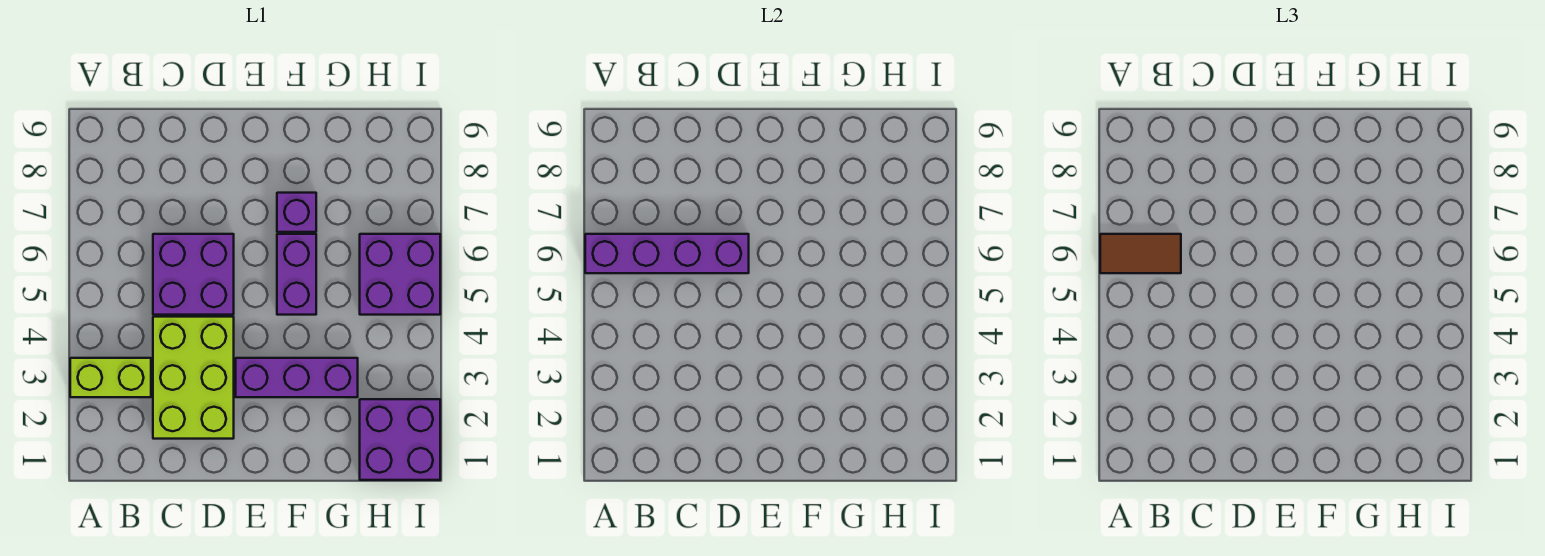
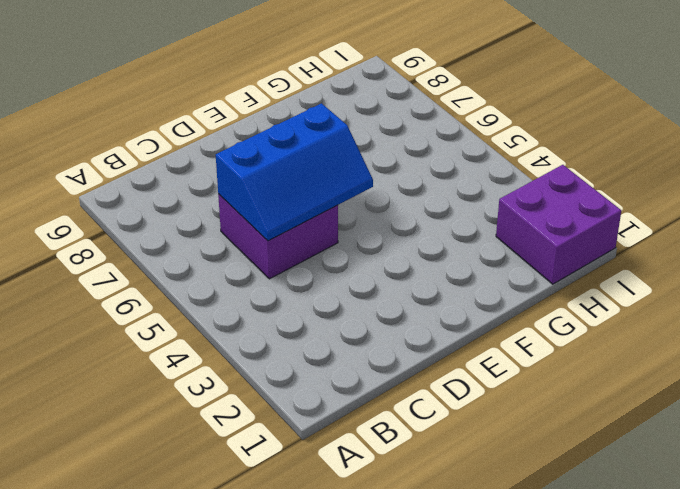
blue slope C5:E6 level 2 top 6 -> purple brick A6:D6 level 2
none -> lime brick A3:B3 level 1
none -> lime brick C2:D4 level 1

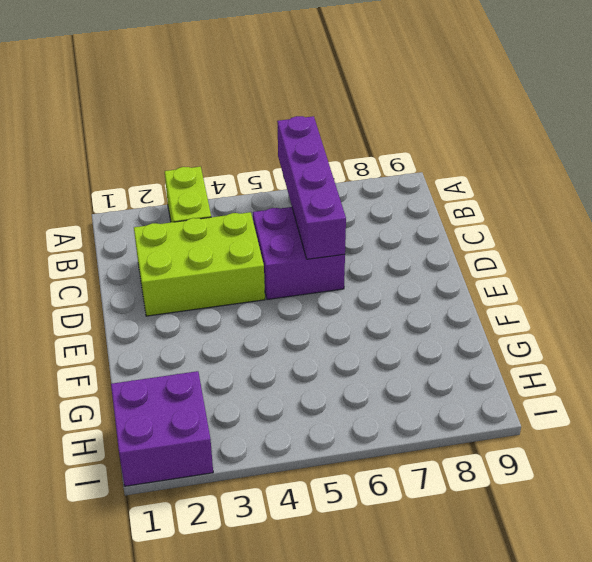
none -> purple brick E3:G3 level 1
none -> purple brick F5:F6 level 1

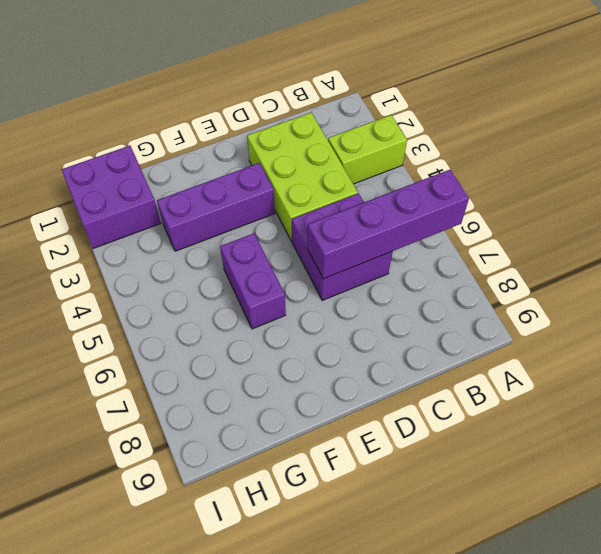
none -> purple brick F7 level 1
none -> purple brick H5:I6 level 1

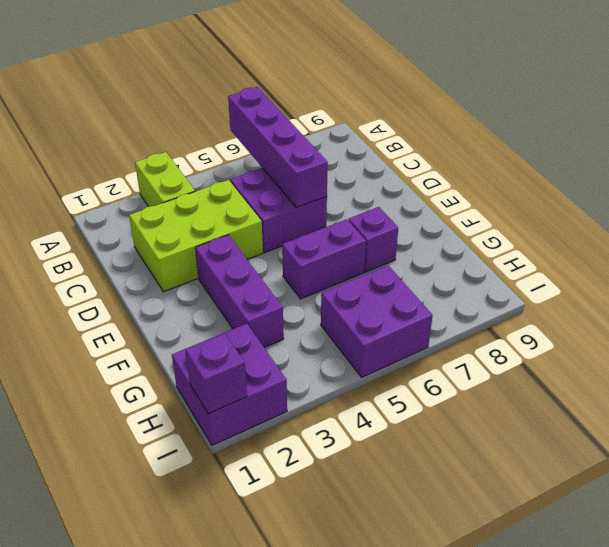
purple brick I1 level 2 -> none
none -> brown tile A6:B6 level 3

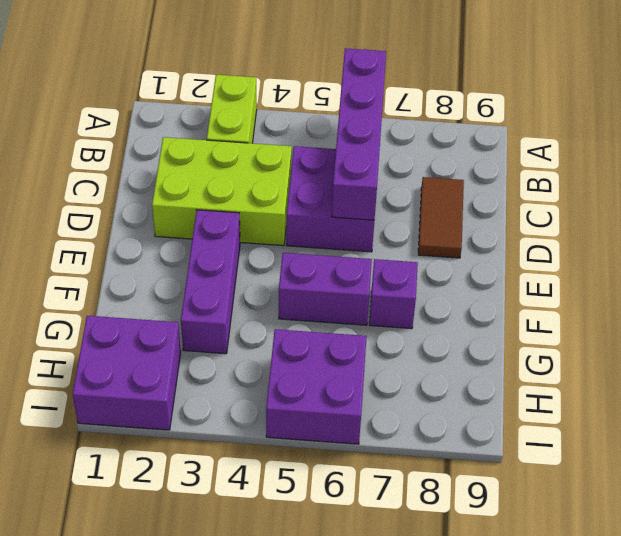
brown tile C8:D8 level 1 -> brown tile A6:B6 level 3

